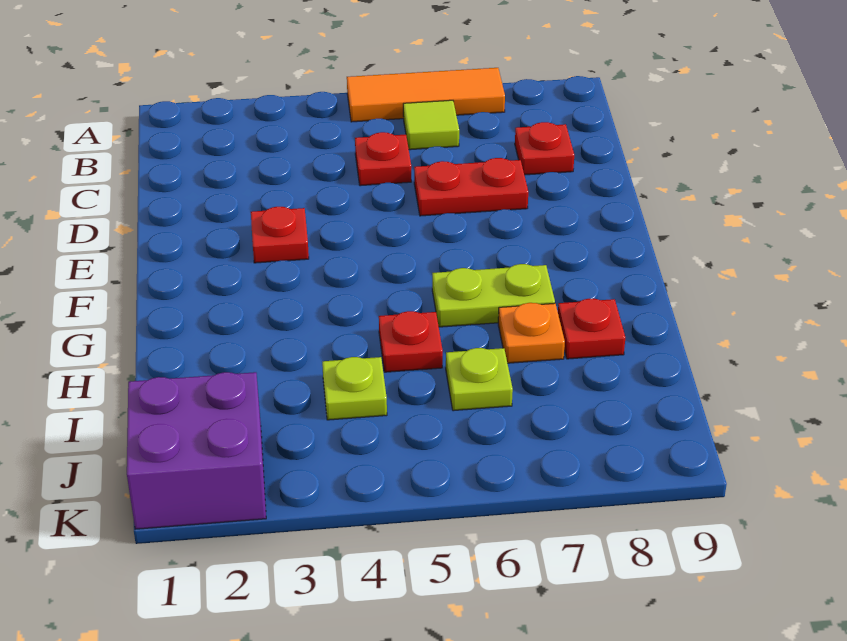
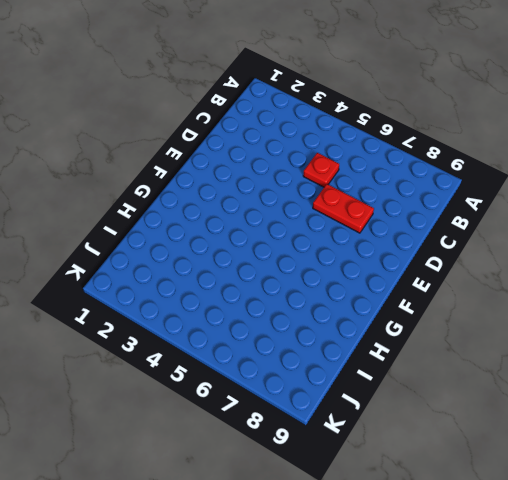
none -> orange tile A5:A7 level 1
none -> lime tile B6 level 1
none -> red plate C8 level 1

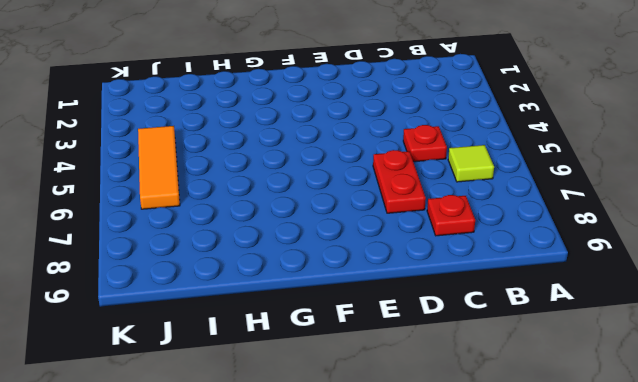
orange tile J4:J6 level 1 -> orange tile A5:A7 level 1
none -> red plate E3 level 1
none -> lime plate G6:G7 level 1
none -> red plate H5 level 1

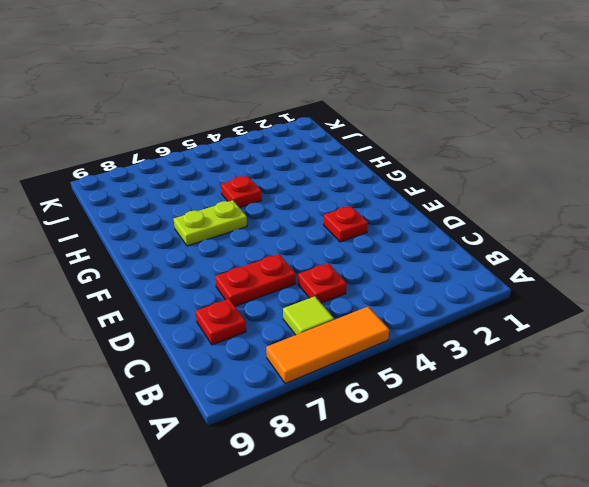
none -> orange plate H7 level 1
none -> red plate H8 level 1
none -> lime plate I4 level 1

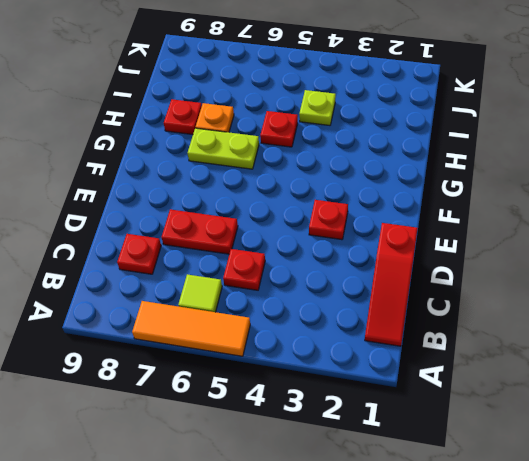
red slope B1:D1 level 1 top D -> none
none -> lime plate I6 level 1
none -> purple brick J1:K2 level 1

